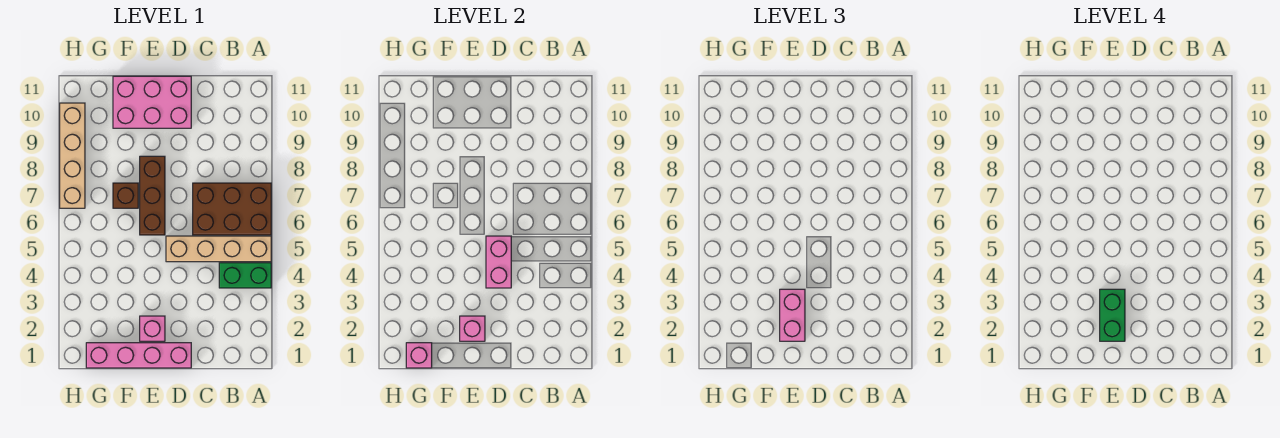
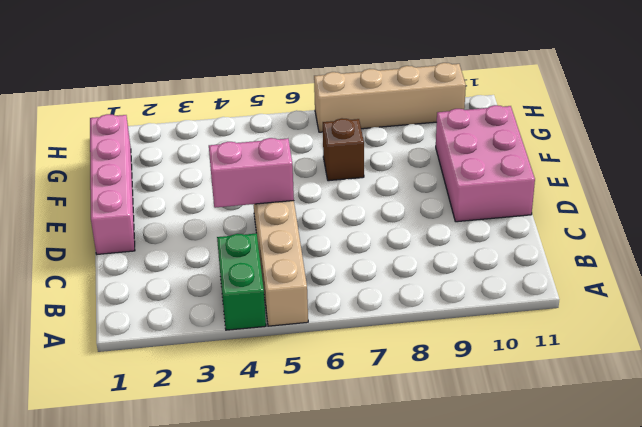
none -> brown brick A6:C7 level 1
none -> pink brick E2 level 1
none -> brown brick E6:E8 level 1

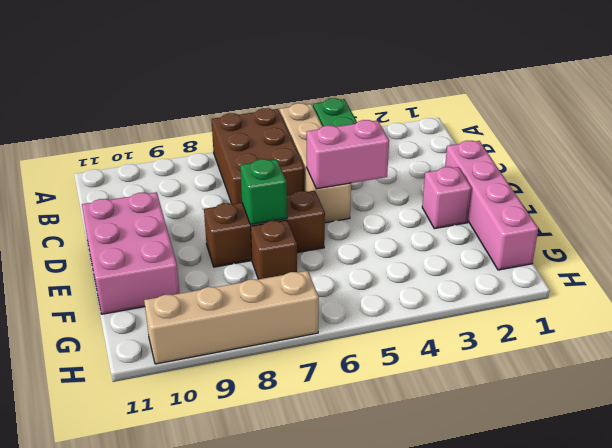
green brick E7 level 2 -> none
none -> pink brick E2 level 2
none -> pink brick G1 level 2
none -> pink brick E2:E3 level 3

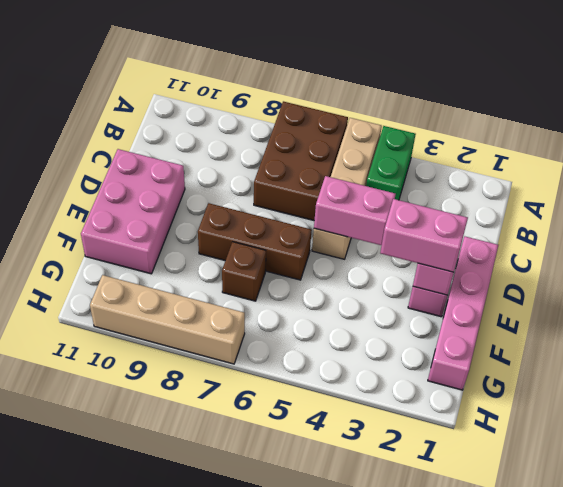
none -> pink brick G1 level 2
none -> green brick E2:E3 level 4

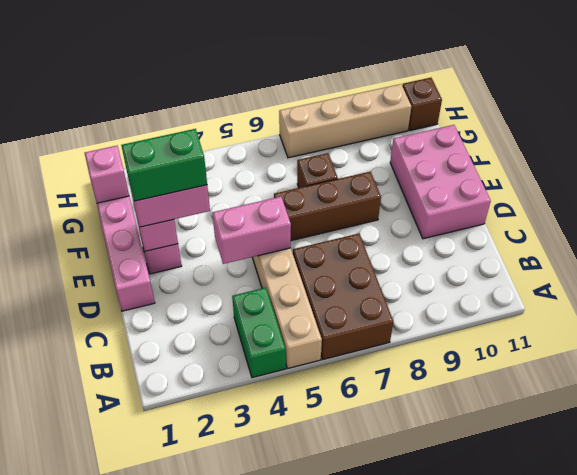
brown brick H11 level 1 -> none

